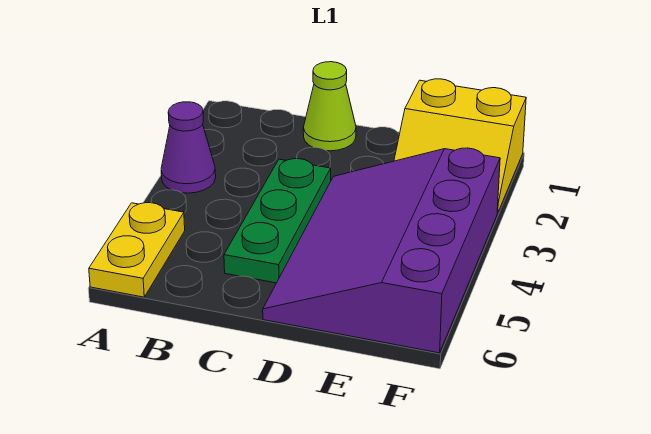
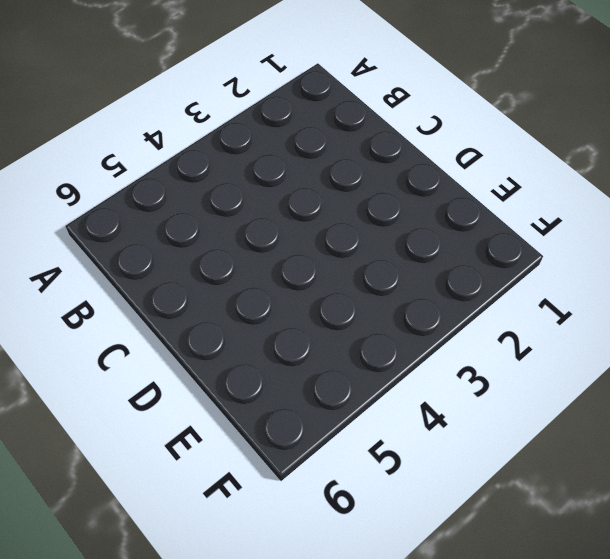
none -> purple cone A3 level 1
none -> yellow plate A5:A6 level 1

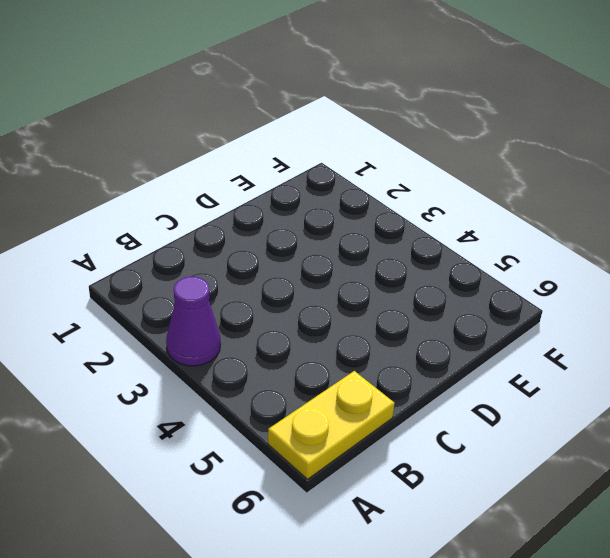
yellow plate A6:B6 level 1 -> yellow plate A5:A6 level 1
none -> lime cone C1 level 1
none -> green plate C3:C5 level 1

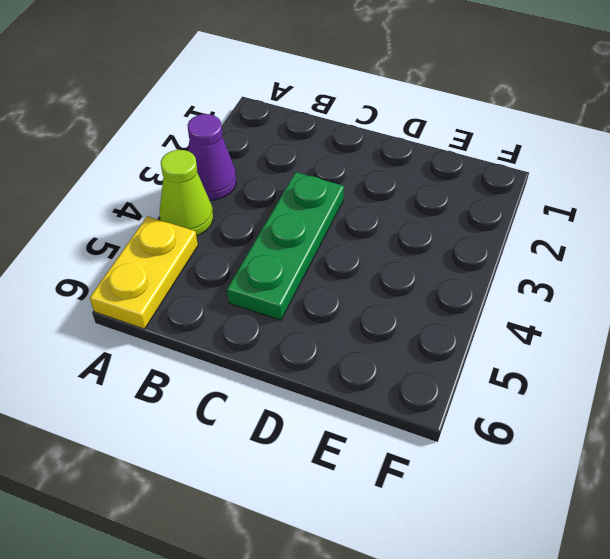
lime cone A4 level 1 -> lime cone C1 level 1
none -> purple slope D3:F6 level 1 top F
none -> yellow slope E1:F2 level 1 top 1

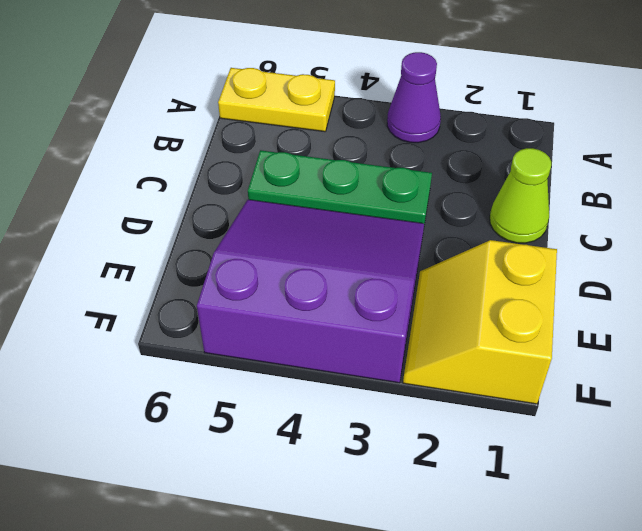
purple slope D3:F5 level 1 top F -> purple slope D3:F6 level 1 top F

